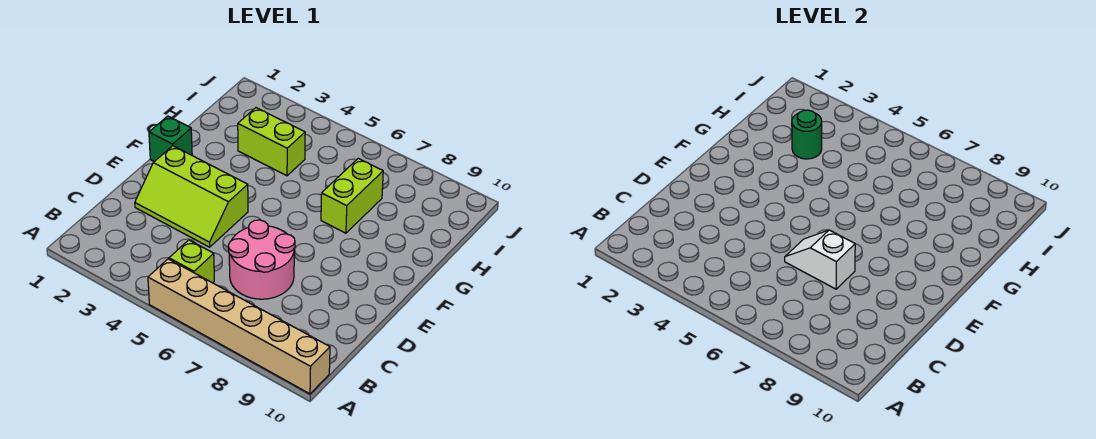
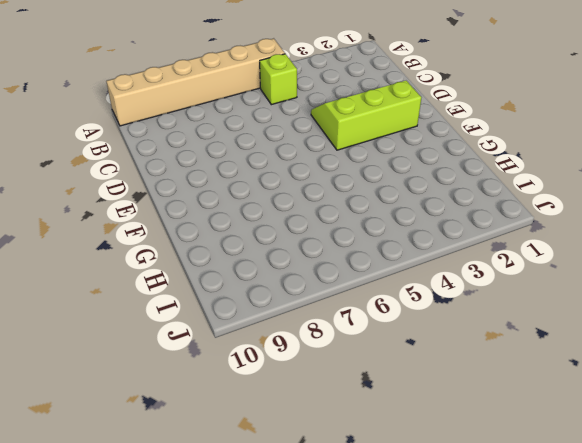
none -> pink round brick C6:D7 level 1
none -> green brick F1 level 1

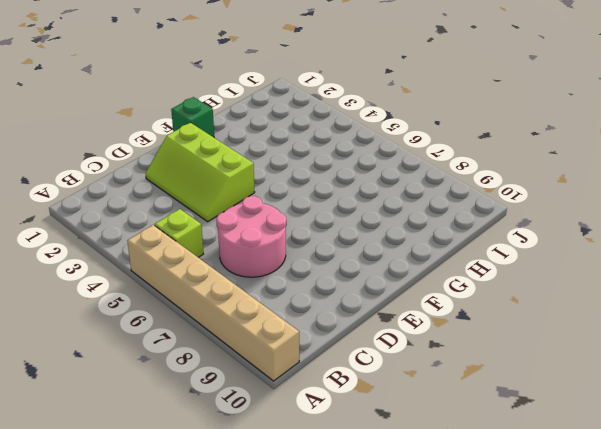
none -> lime brick G7:H7 level 1
none -> lime brick H3:H4 level 1

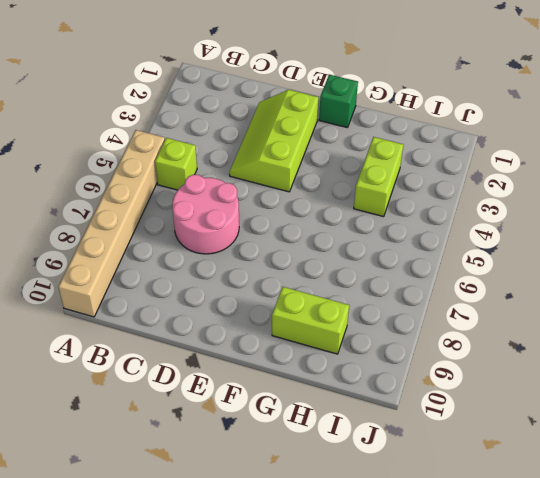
lime brick G9:H9 level 1 -> lime brick G7:H7 level 1
none -> white slope D6:D7 level 2 top 7
none -> green round brick H3 level 2

